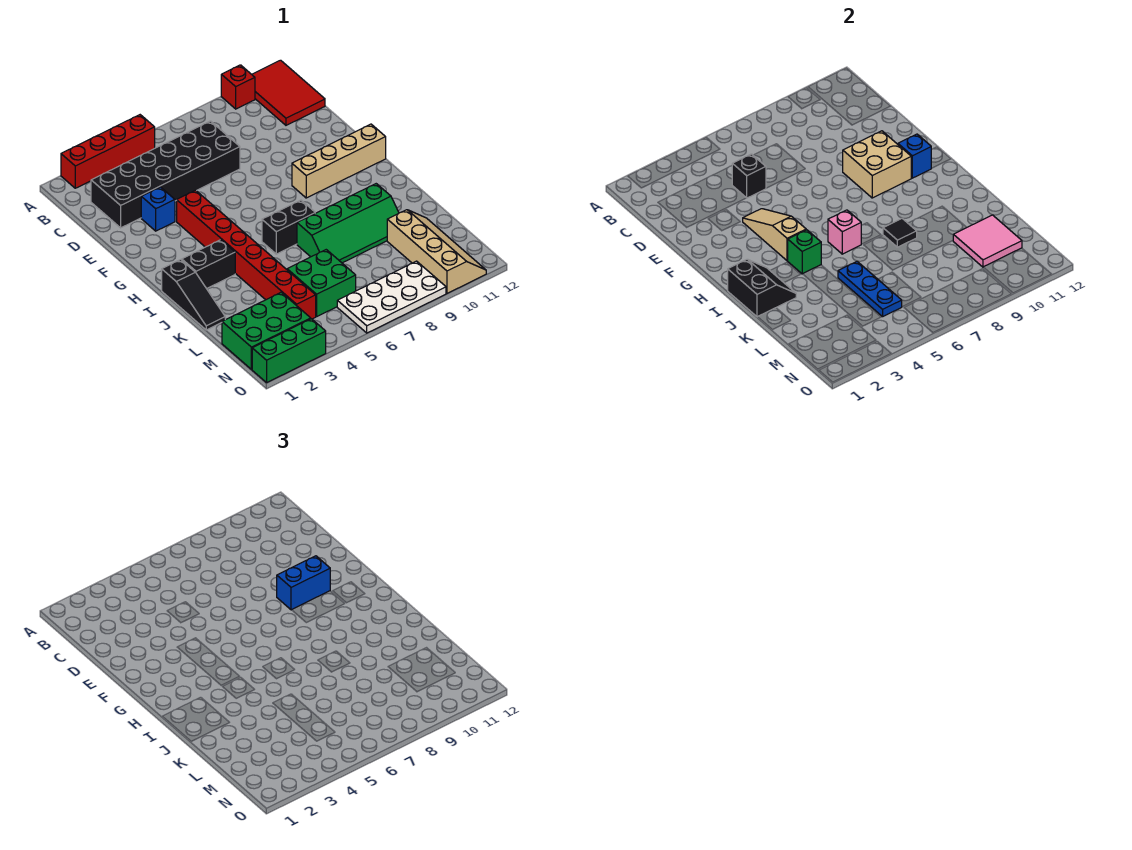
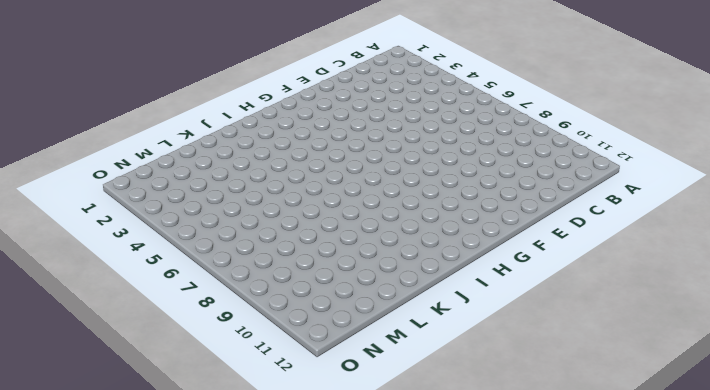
none -> red brick A2:A5 level 1
none -> red brick A10 level 1
none -> red tile A11:C12 level 1

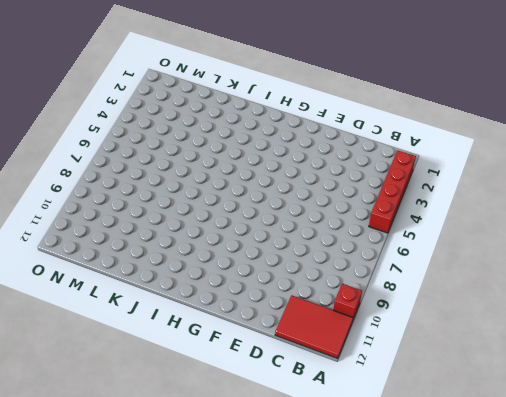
none -> black brick C2:D7 level 1
none -> blue brick E3 level 1
none -> red brick F4:M4 level 1

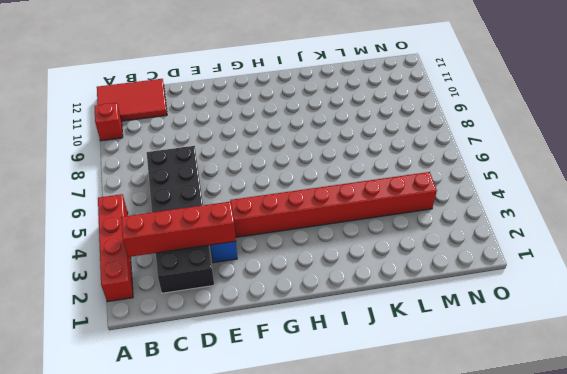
red brick B3:E3 level 2 -> none
none -> tan brick G9:G12 level 1
none -> black slope I1:K1 level 1 top I
none -> black brick I2:I3 level 1

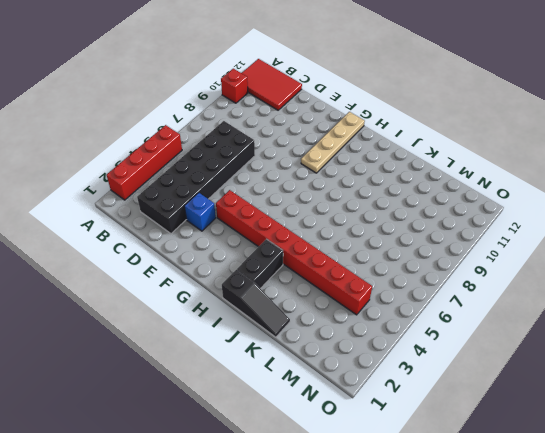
tan plate G9:G12 level 1 -> tan brick G9:G12 level 1
none -> black brick I6:I7 level 1
none -> green slope J7:K10 level 1 top J
none -> green brick L5:M6 level 1

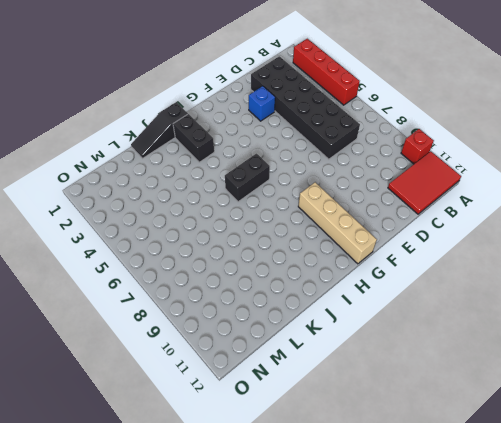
black brick H6:I6 level 1 -> black brick I6:I7 level 1
none -> red brick F4:M4 level 1
none -> green slope J7:K10 level 1 top J
none -> green brick L5:M6 level 1

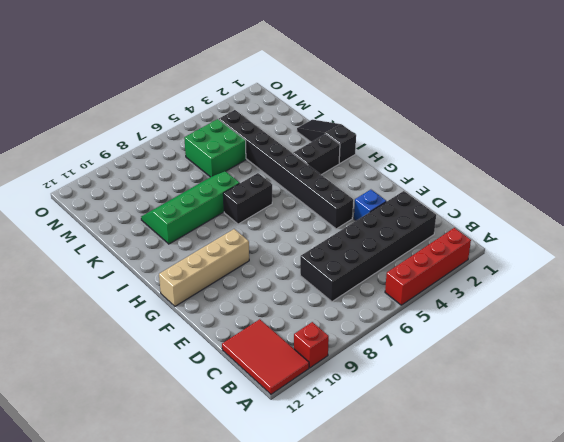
black brick F4:M4 level 1 -> red brick F4:M4 level 1
none -> tan slope L10:O11 level 1 top 10
none -> green brick M1:N3 level 1
none -> white plate N6:O9 level 1

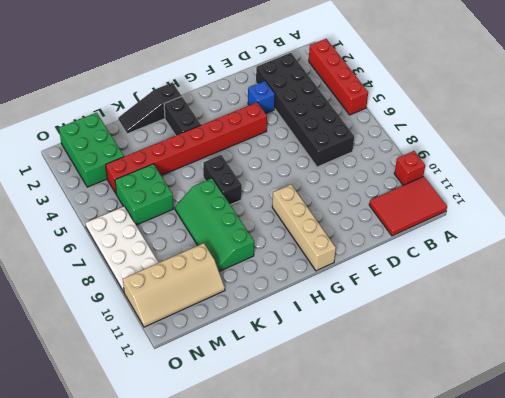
none -> green brick O1:O3 level 1
none -> black brick D5 level 2
none -> tan slope F4:H4 level 2 top H

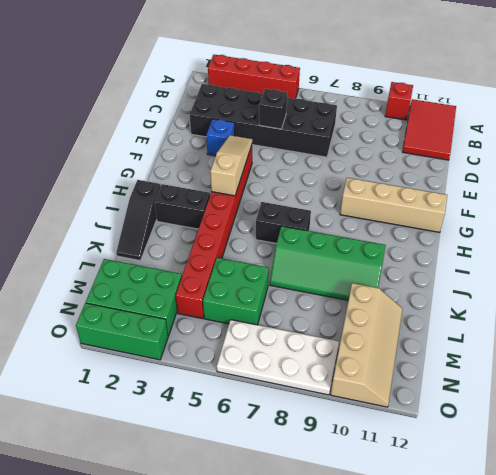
none -> tan brick F9:G10 level 2
none -> blue brick G11 level 2
none -> black slope I1:J2 level 2 top 1

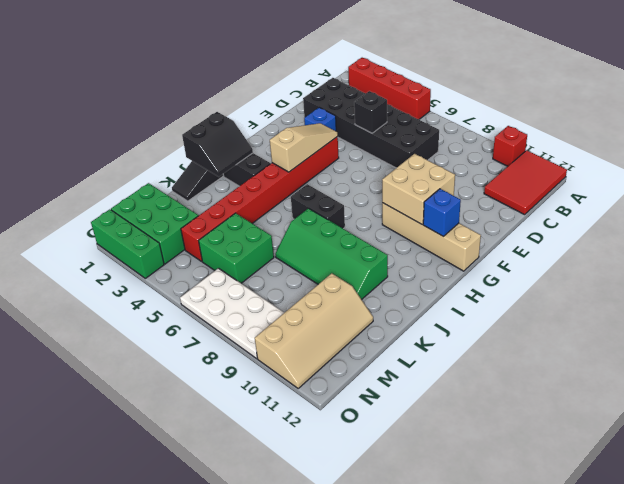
none -> green brick I4 level 2
none -> pink brick I6 level 2
none -> black tile J8 level 2

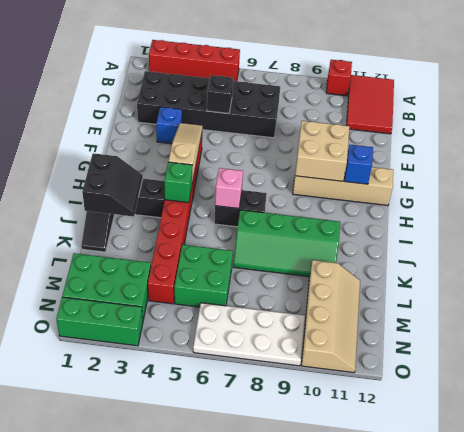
none -> black tile J8 level 2
none -> blue plate K5:M5 level 2
none -> pink tile L10:M11 level 2

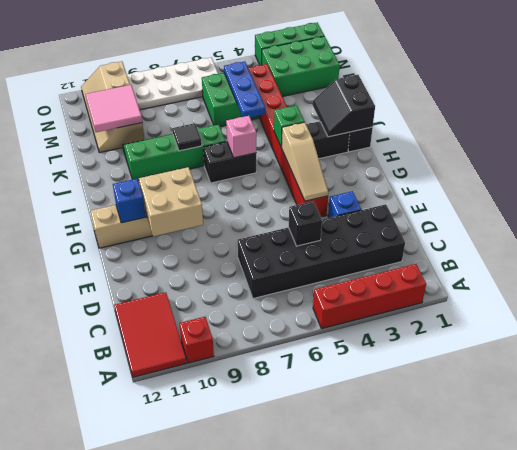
none -> blue brick F9:F10 level 3

